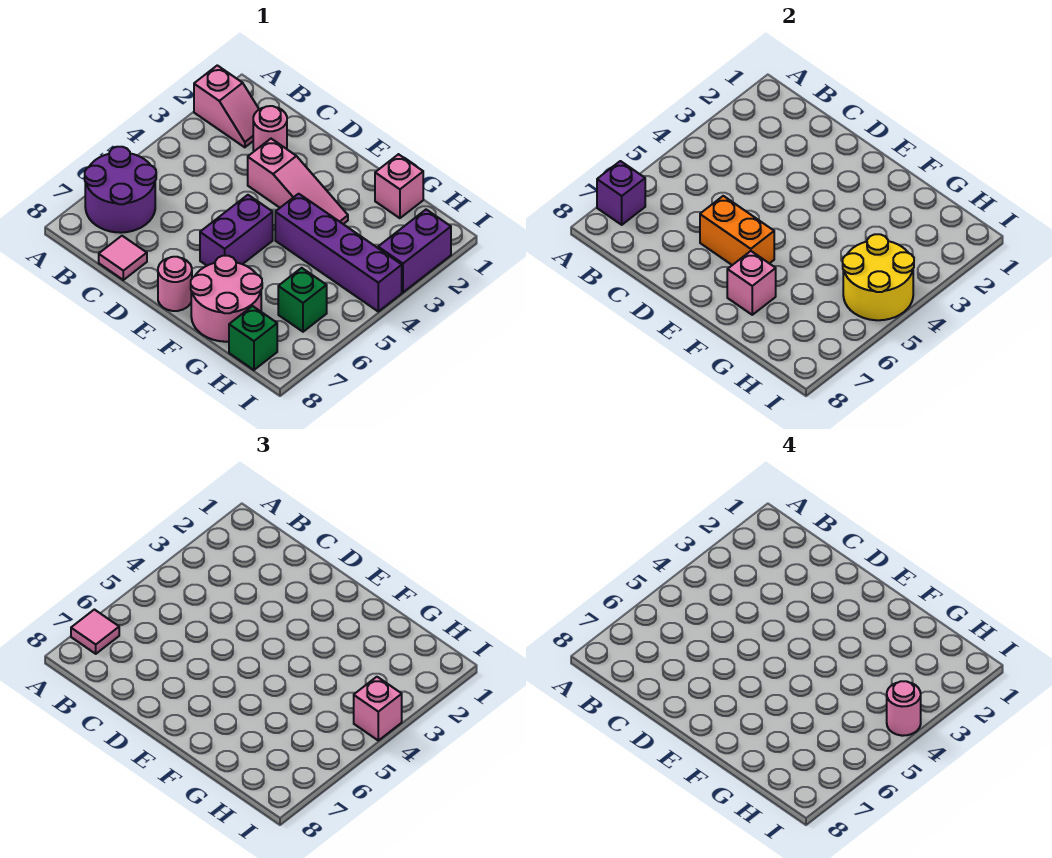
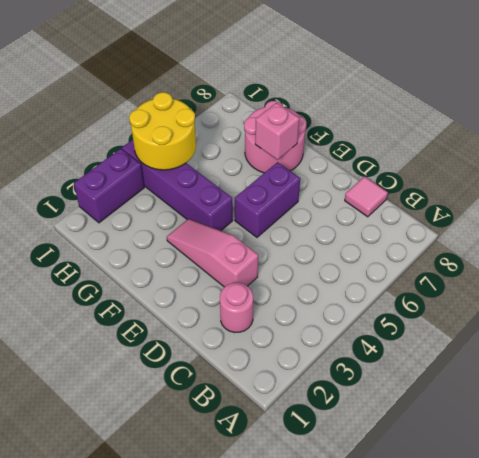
none -> pink slope A2:B2 level 1 top A
none -> purple round brick A6:B7 level 1
none -> pink round brick E8 level 1

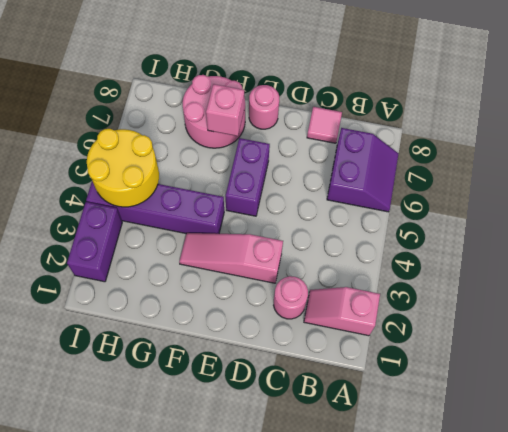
purple slope A6:B7 level 1 top B -> purple round brick A6:B7 level 1
none -> pink brick G1 level 1
none -> green brick H6 level 1
none -> green brick H8 level 1

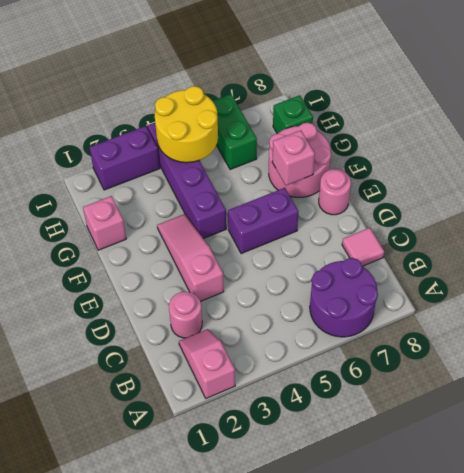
green brick H6:I6 level 1 -> green brick H6 level 1
none -> purple brick A7 level 2
none -> orange brick D6:E6 level 2
none -> pink tile A7 level 3

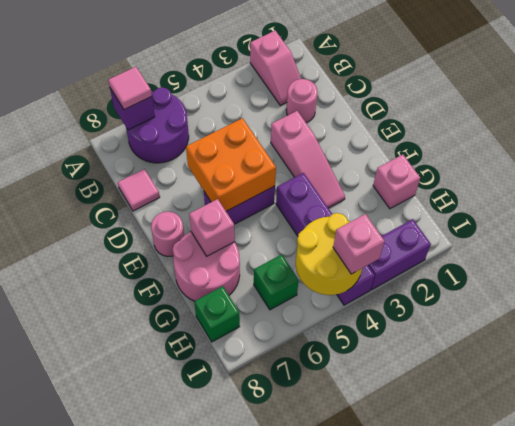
orange brick D5:E6 level 2 -> orange brick D6:E6 level 2
none -> pink round brick I4 level 4

